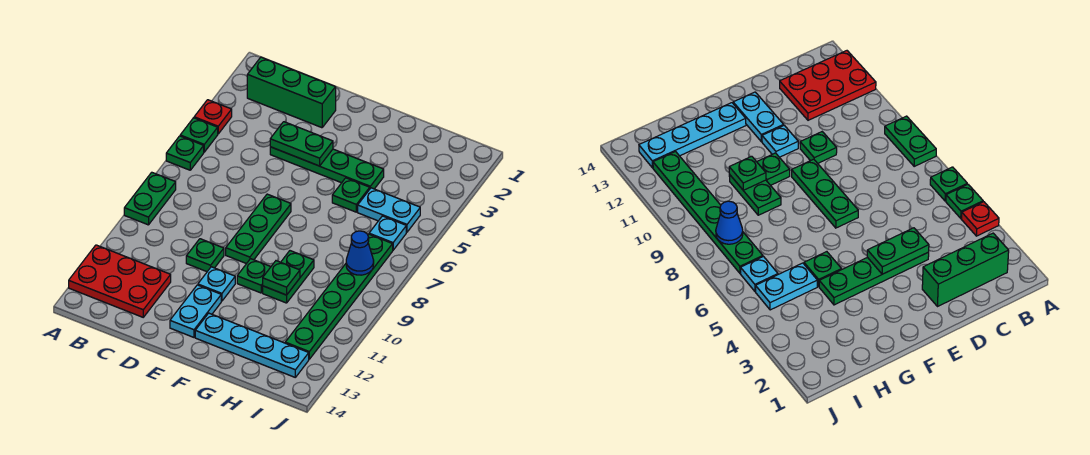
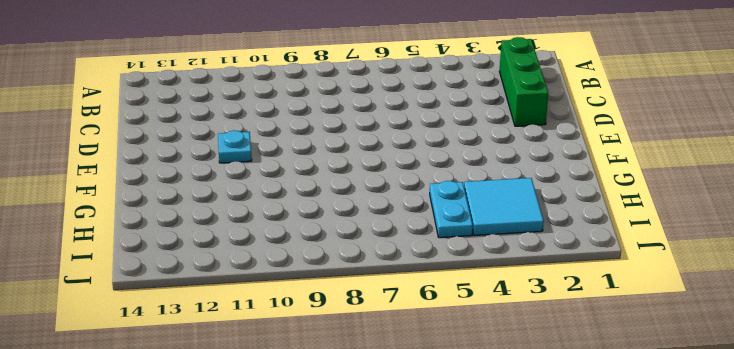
cyan tile H3:I4 level 1 -> none
none -> red plate A4 level 1
none -> green plate A5 level 1
none -> green plate A6 level 1

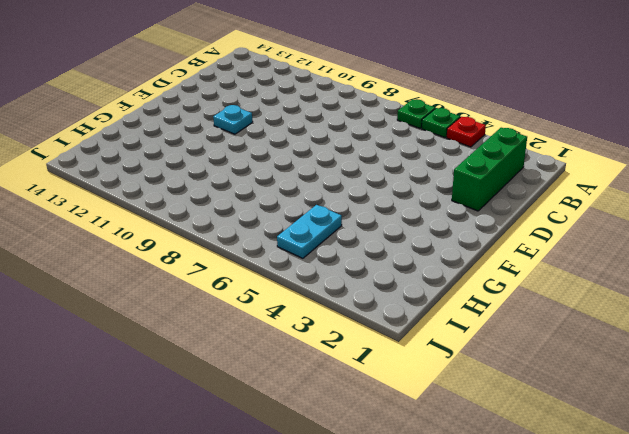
none -> green plate A8:A9 level 1
none -> red plate A12:C13 level 1
none -> green plate D4:G4 level 1

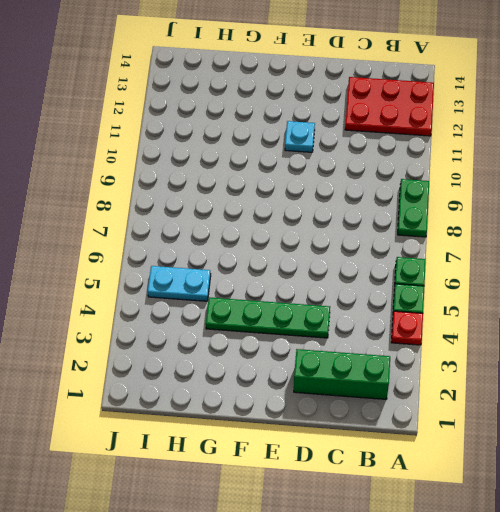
none -> green plate D10 level 1
none -> green plate E7:E9 level 1
none -> cyan plate E12:E13 level 1

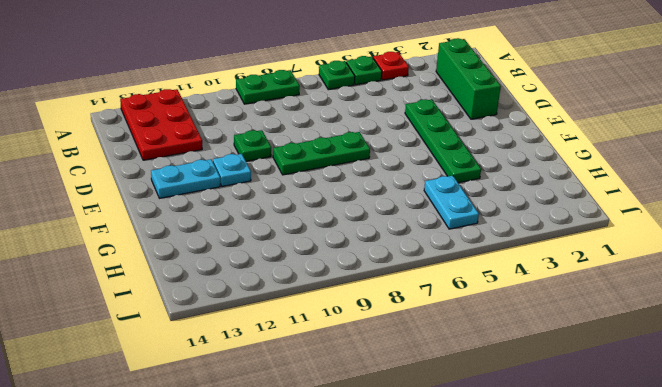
none -> green plate F10 level 1
none -> cyan plate F13:I13 level 1
none -> green plate G5 level 1

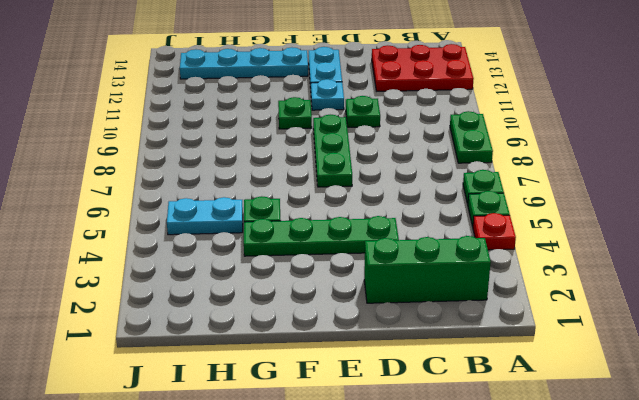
none -> green plate G9:G10 level 1
none -> cyan plate I6 level 1
none -> green plate I7:I12 level 1

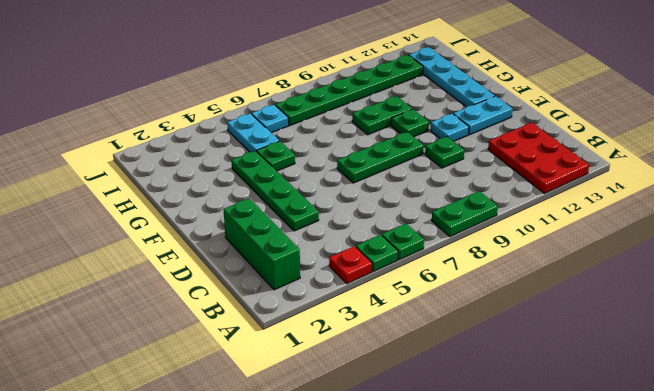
none -> green plate D4:E4 level 2
none -> green plate G10 level 2
none -> blue cone I8 level 2

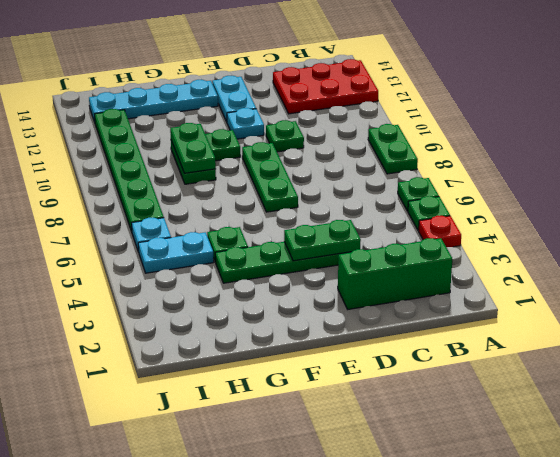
green plate G9:G10 level 2 -> green plate G10 level 2
none -> blue cone I8 level 2

